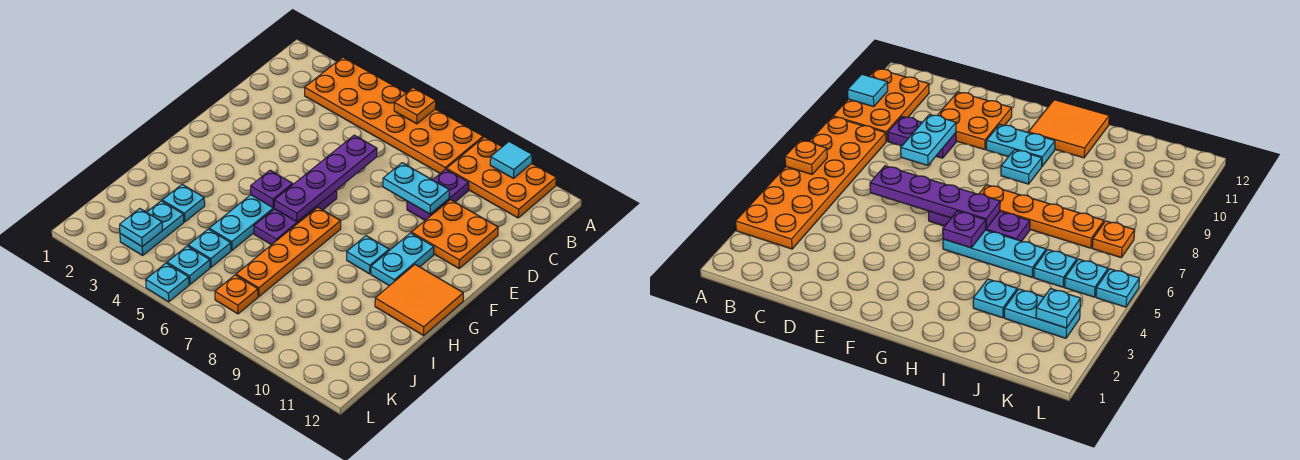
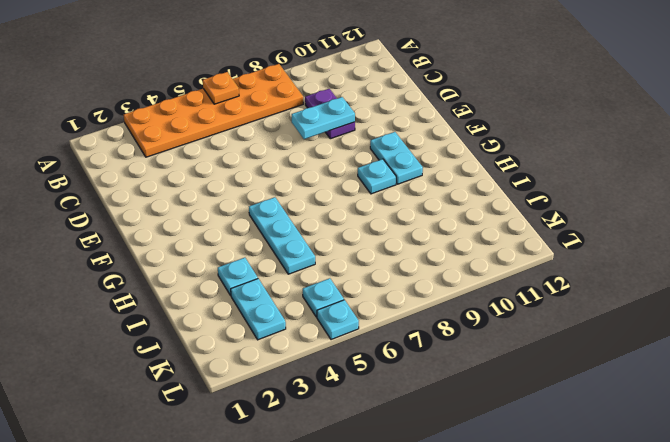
none -> orange plate A9:B11 level 1
none -> orange plate D10:E11 level 1
none -> purple plate F6:H6 level 1

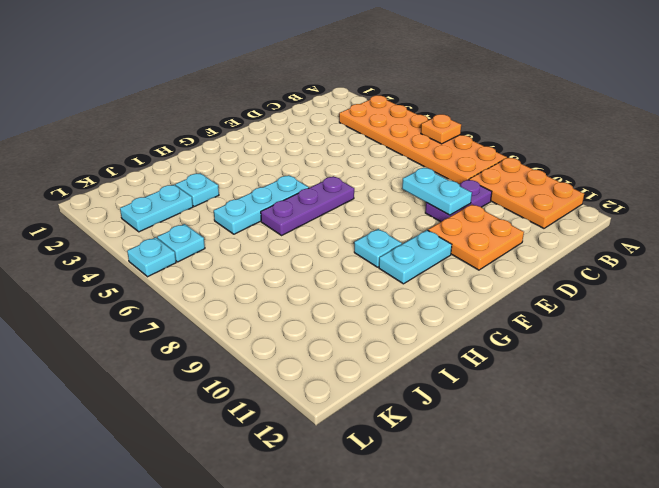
none -> orange plate G7:J7 level 1
none -> orange tile G11:H12 level 1
none -> cyan plate J5 level 1

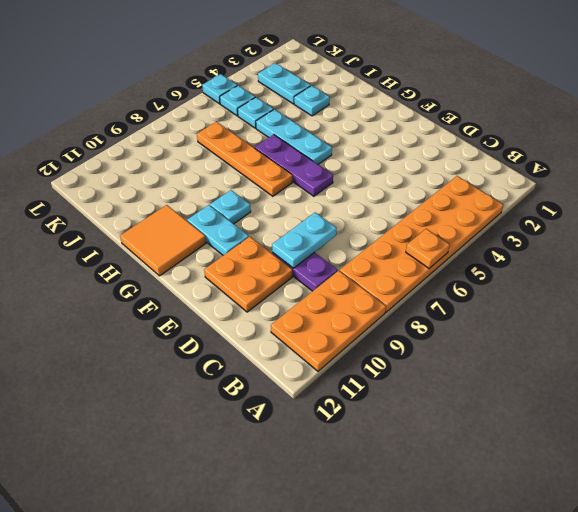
none -> orange plate K7 level 1
none -> cyan tile A10 level 2
none -> purple plate D6:G6 level 2

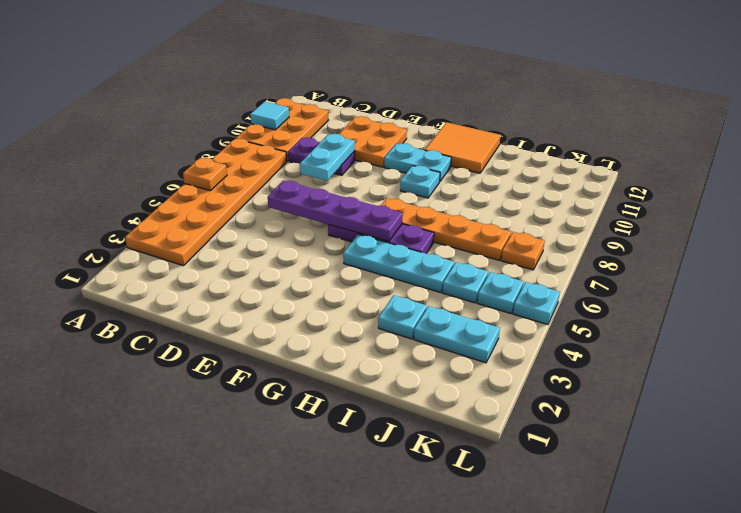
none -> purple plate G5 level 2
none -> cyan plate K3 level 2

